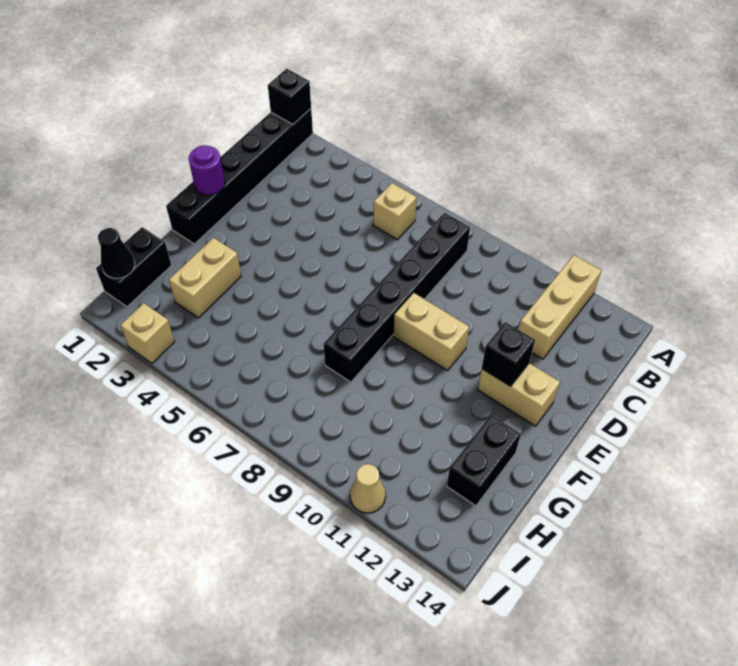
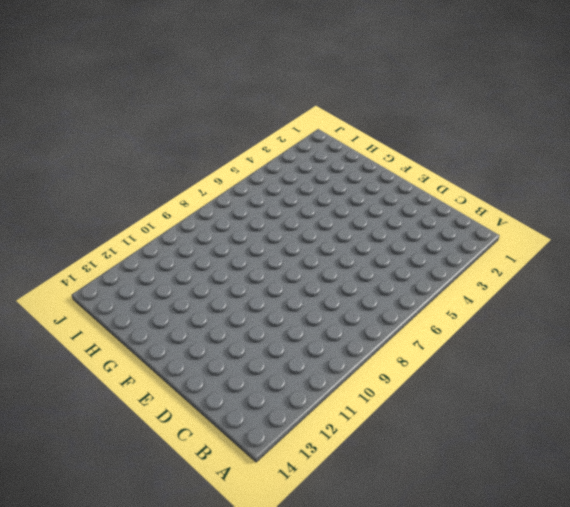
none -> black brick A1:F1 level 1
none -> tan brick A12:C12 level 1
none -> tan brick B6 level 1

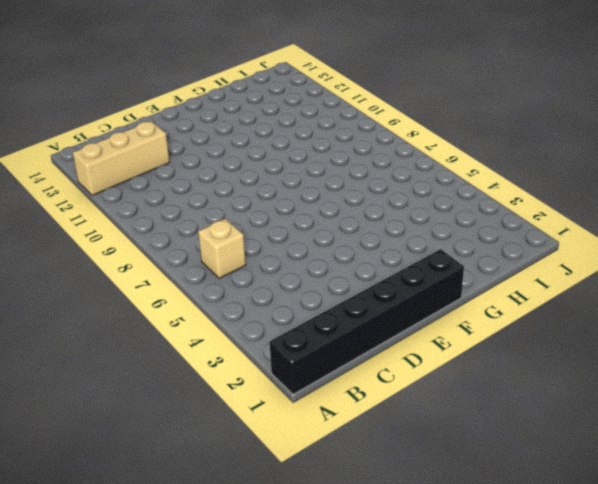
none -> black brick B8:G8 level 1
none -> tan brick E9:E10 level 1
none -> tan brick E12:E13 level 1

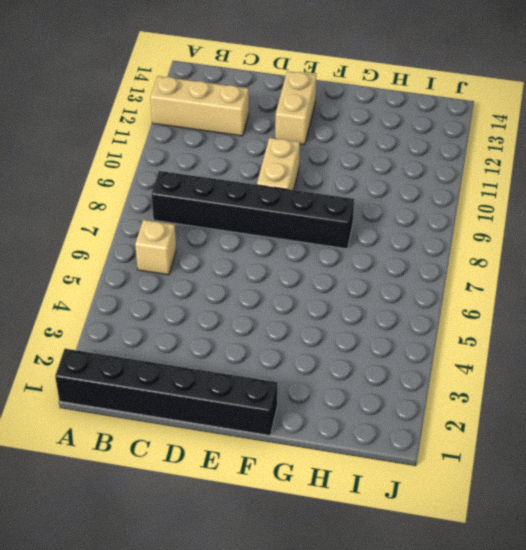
none -> tan brick G3:H3 level 1
none -> black brick G13:H13 level 1
none -> black brick H1:I1 level 1

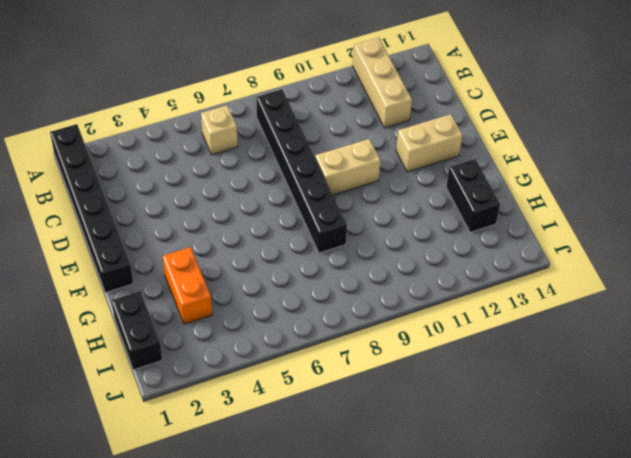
orange brick G3:H3 level 1 -> tan brick G3:H3 level 1
none -> tan brick J3 level 1
none -> tan cone J11 level 1
none -> black brick A1 level 2

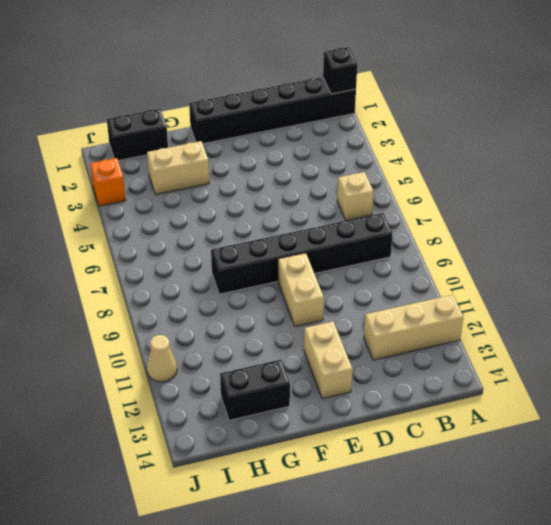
orange brick J3 level 1 -> tan brick J3 level 1
none -> purple round brick E1 level 2
none -> black brick E12 level 2
none -> black cone I1 level 2

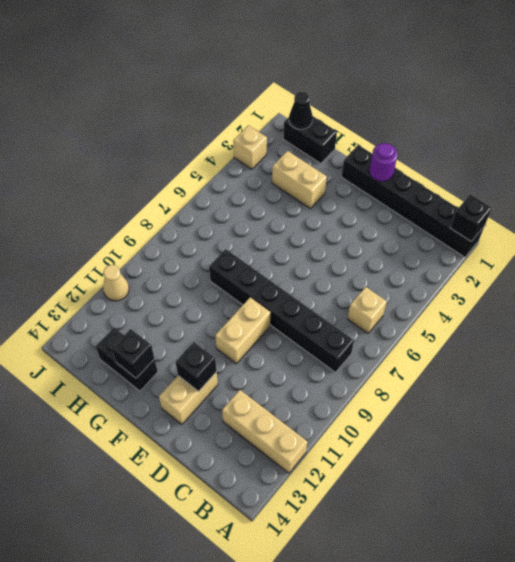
black brick G13 level 2 -> none

